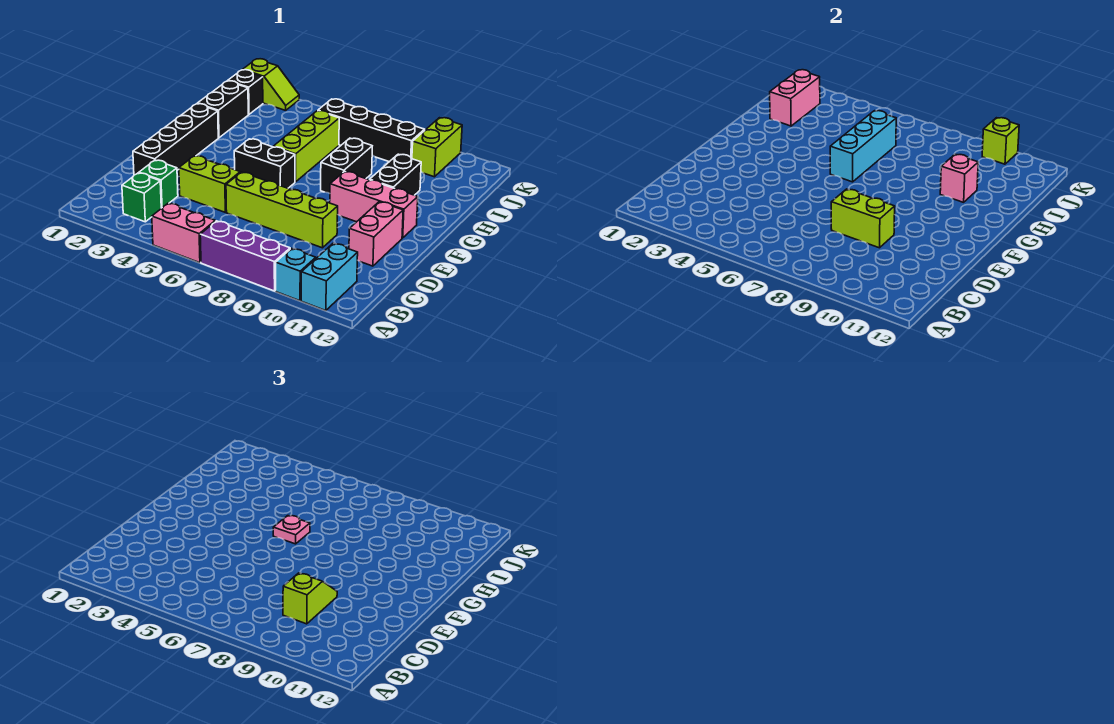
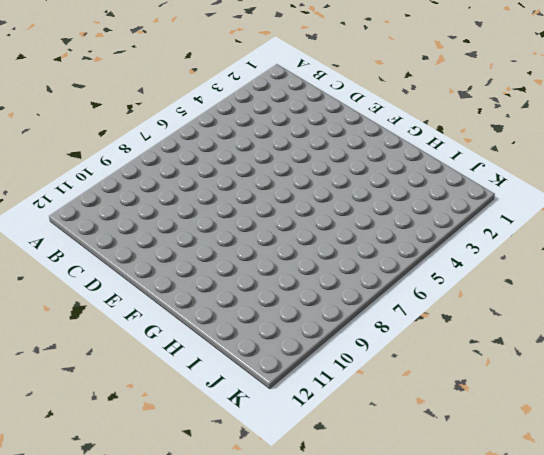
none -> pink brick A5:A6 level 1
none -> purple brick A7:A9 level 1
none -> cyan brick A10 level 1

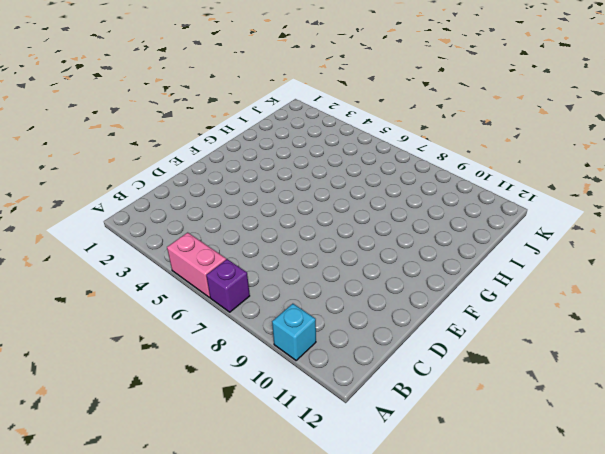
purple brick A7 level 1 -> purple brick A7:A9 level 1
none -> cyan brick A11:B11 level 1
none -> green brick B3 level 1
none -> green brick C3 level 1

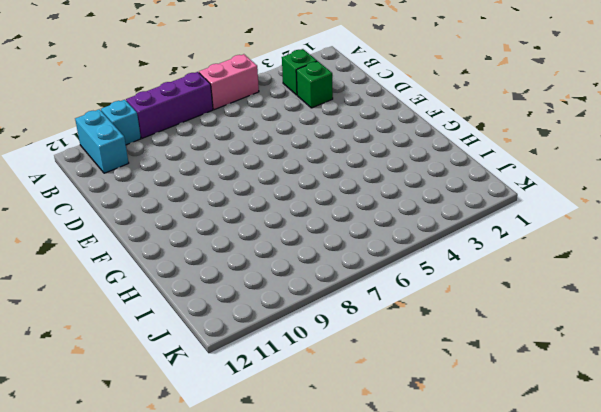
none -> black brick D2:G2 level 1
none -> lime brick D4:D5 level 1
none -> lime brick D6:D9 level 1

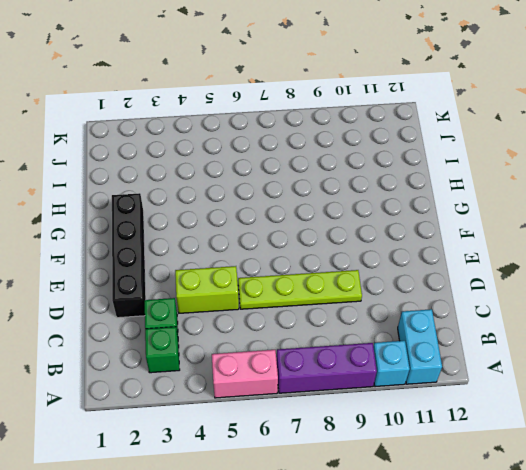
lime plate D6:D9 level 1 -> lime brick D6:D9 level 1
none -> pink brick D11:E11 level 1
none -> black brick F5:F6 level 1
none -> pink brick F9:F11 level 1

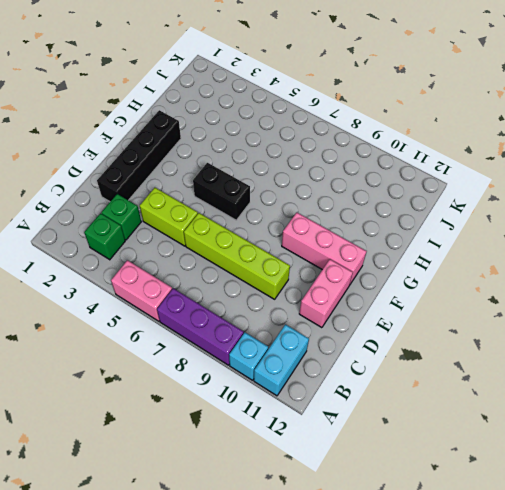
none -> lime brick G6:I6 level 1
none -> black brick G8:H8 level 1
none -> black brick G10:H10 level 1

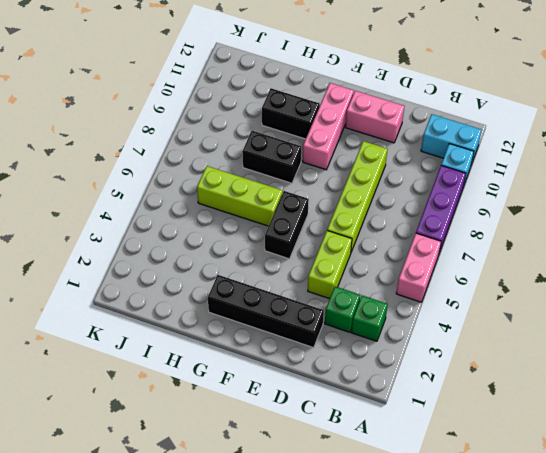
none -> black brick H2:I2 level 1
none -> black brick J2 level 1
none -> black brick J6:J9 level 1

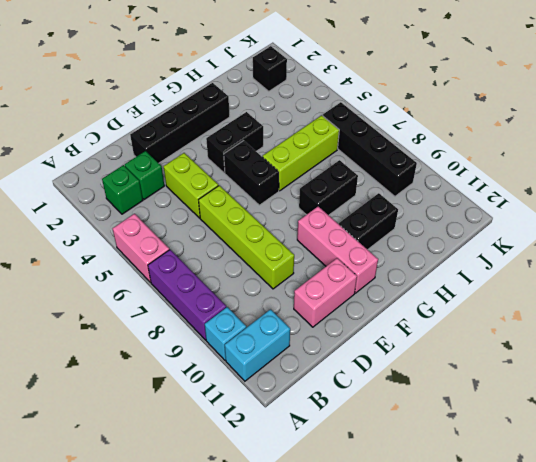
black brick F4:G4 level 1 -> black brick H2:I2 level 1
none -> lime brick J10:K10 level 1
none -> lime slope K2:K3 level 1 top 2
none -> lime brick D8:D9 level 2

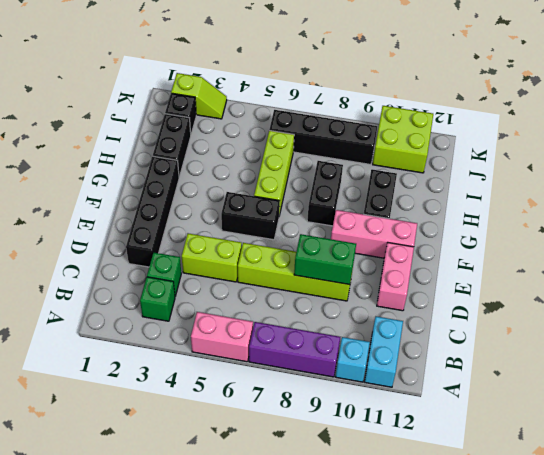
green brick D8:D9 level 2 -> lime brick D8:D9 level 2
lime brick J10:K11 level 1 -> lime brick J10:K10 level 1
none -> cyan brick G6:I6 level 2
none -> pink brick H10 level 2
none -> pink brick I2:J2 level 2

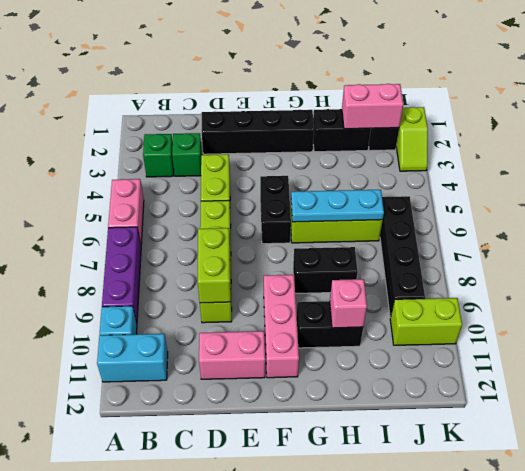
cyan plate G6:I6 level 2 -> cyan brick G6:I6 level 2
none -> lime brick K10 level 2
none -> lime slope C9:D9 level 3 top C
none -> pink plate G6 level 3

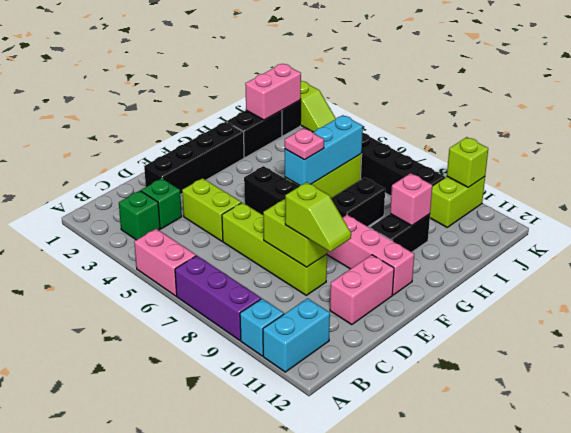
lime slope D9:D10 level 3 top 9 -> lime slope C9:D9 level 3 top C

